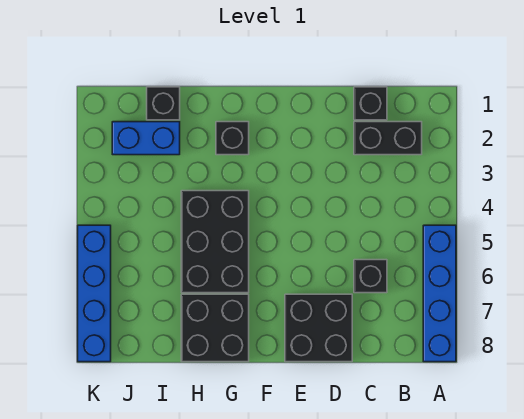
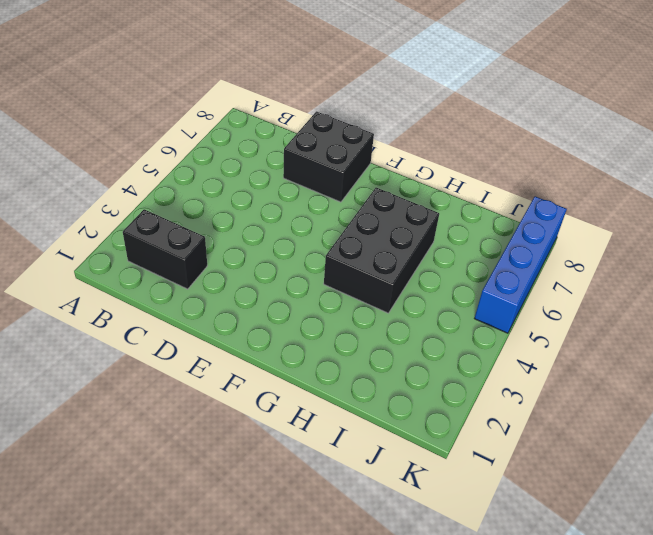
none -> blue brick A5:A8 level 1
none -> black brick C1 level 1

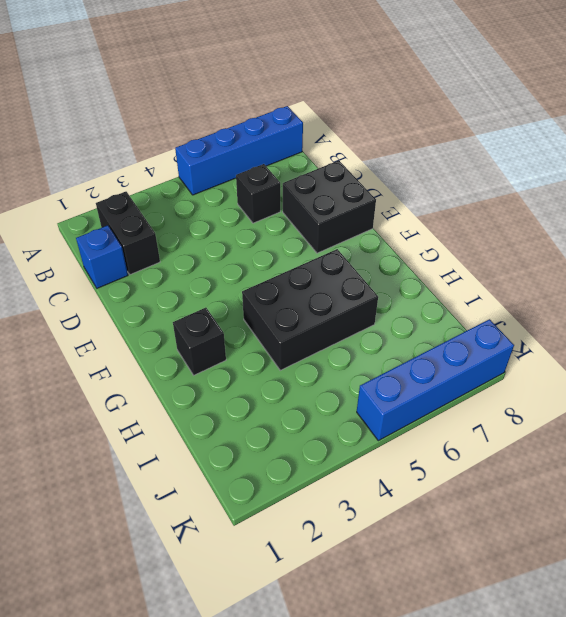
blue brick C1 level 1 -> black brick C1 level 1
none -> black brick G7:H8 level 1
none -> black brick I1 level 1

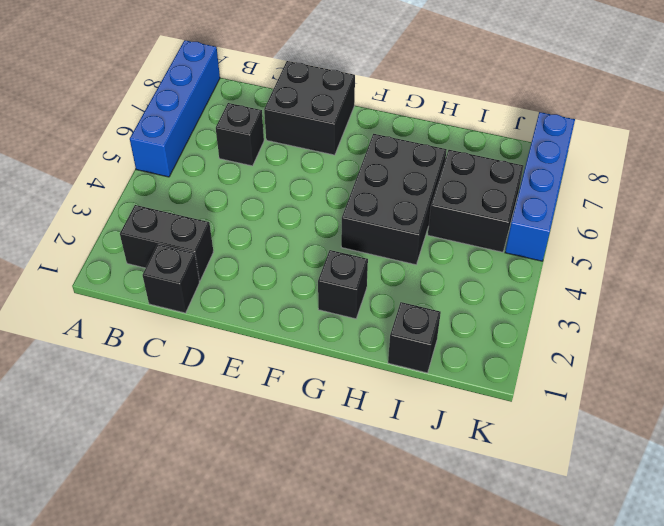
black brick I5:J6 level 1 -> black brick G7:H8 level 1
none -> blue brick I2:J2 level 1

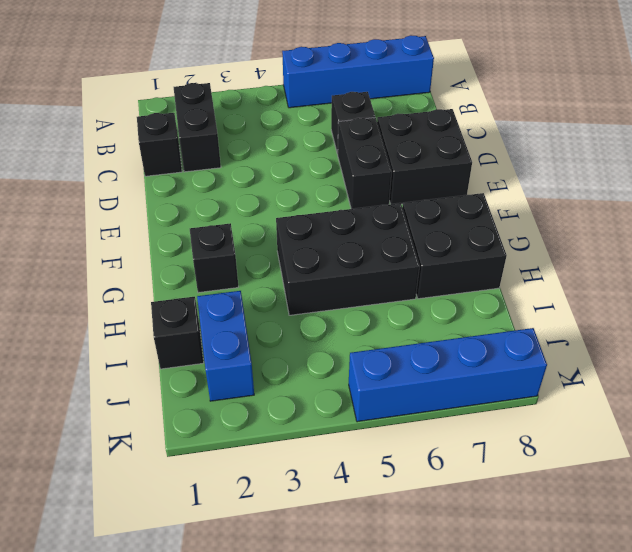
black brick D6:E6 level 1 -> none

